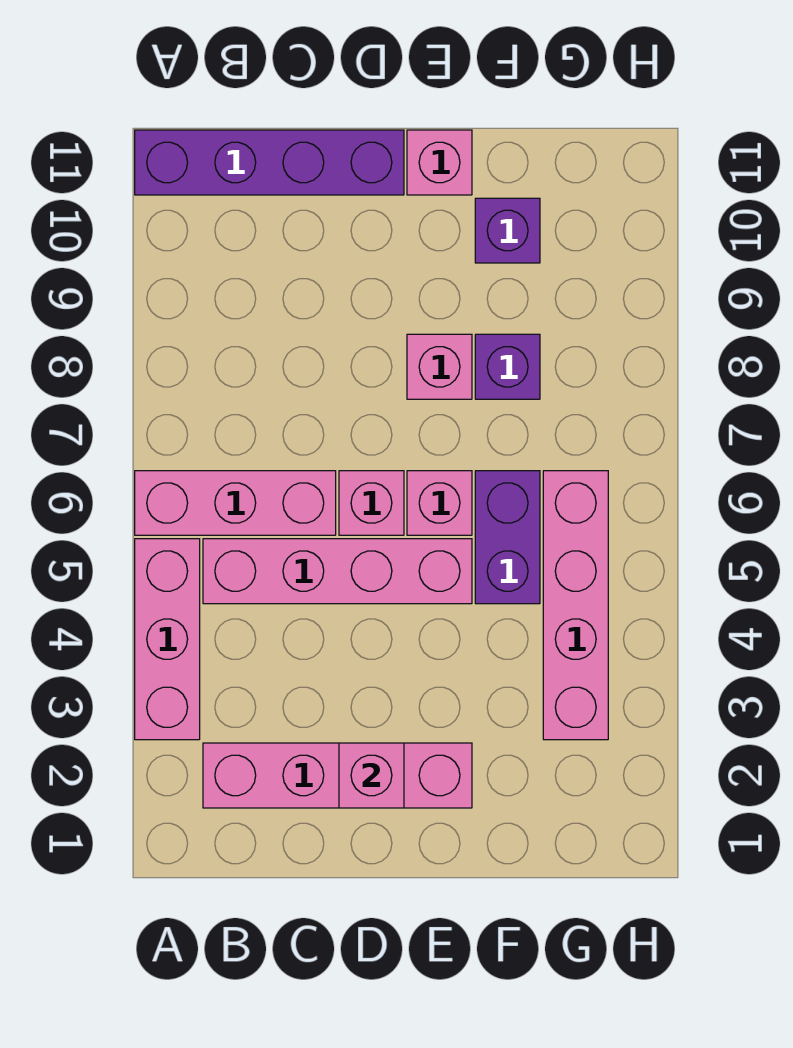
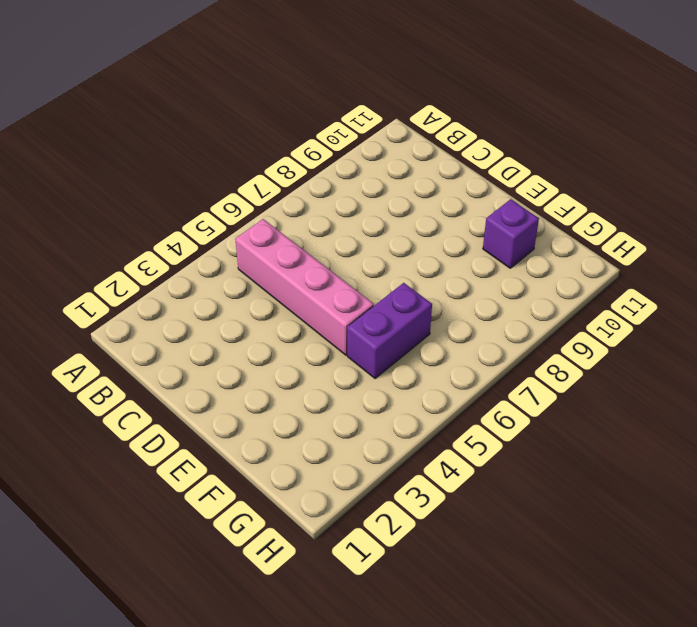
none -> pink brick A3:A5 level 1
none -> pink brick A6:C6 level 1
none -> purple brick A11:D11 level 1

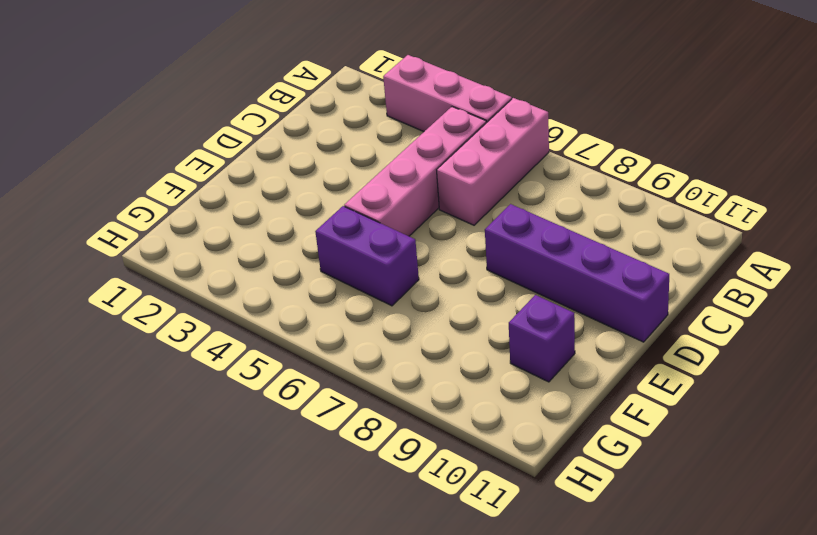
purple brick D8:D11 level 1 -> purple brick A11:D11 level 1
none -> pink brick B2:E2 level 1
none -> pink brick D6 level 1
none -> pink brick E6 level 1

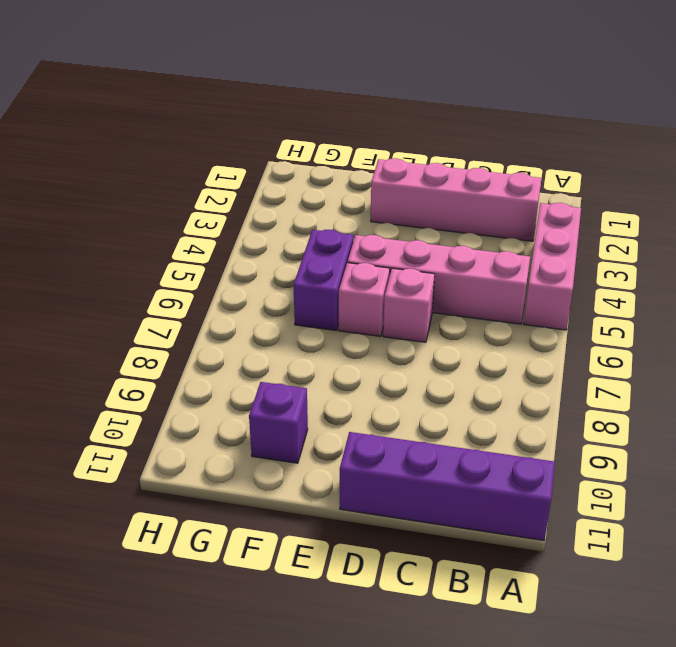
none -> pink brick A6:C6 level 1
none -> pink brick E8 level 1
none -> pink brick E11 level 1

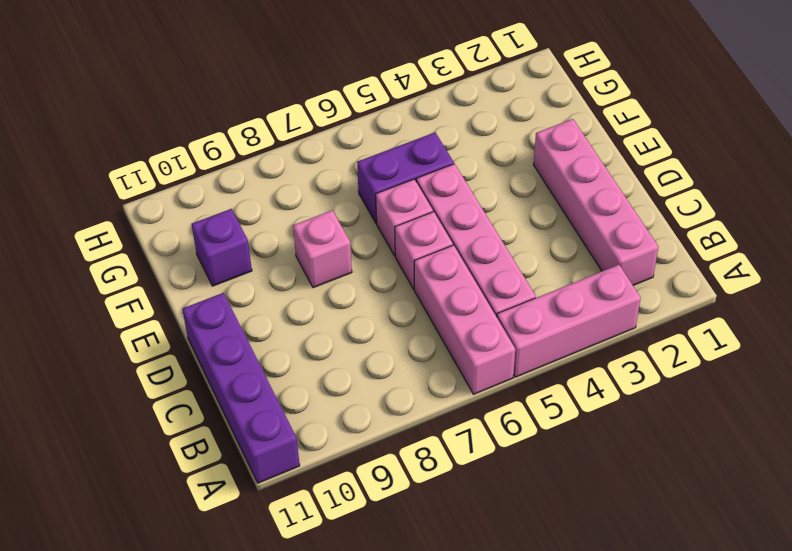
none -> pink brick E11 level 1
none -> purple brick F8 level 1
none -> pink brick G3:G6 level 1

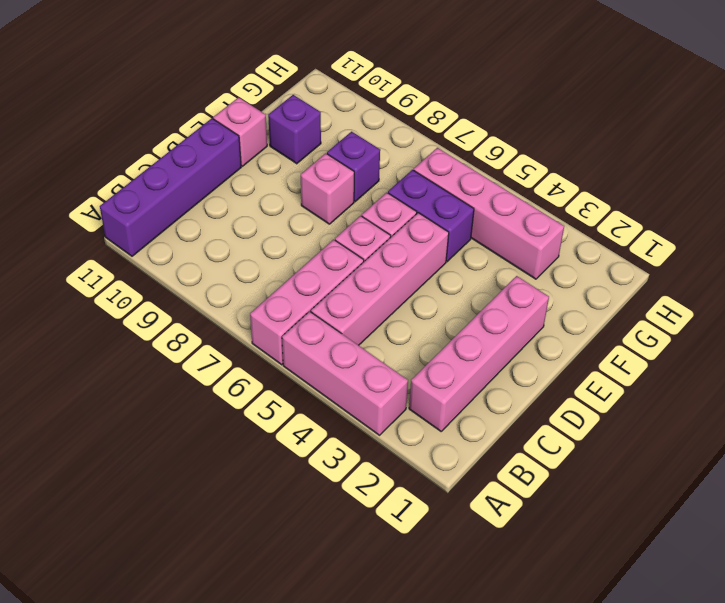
none -> pink brick D2 level 2

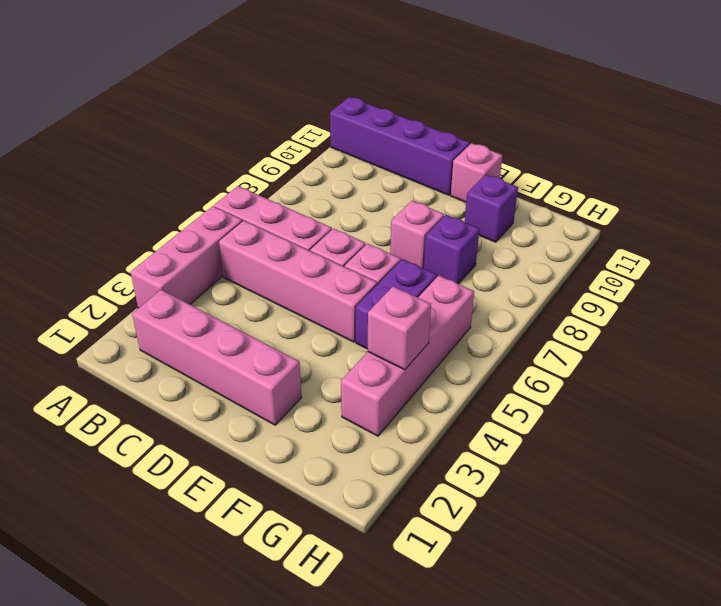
pink brick G4 level 2 -> pink brick D2 level 2

